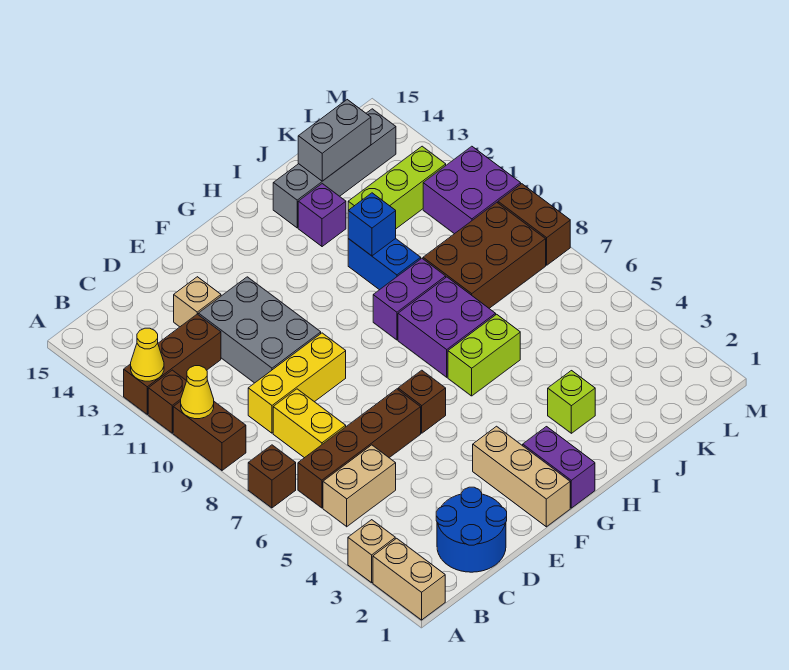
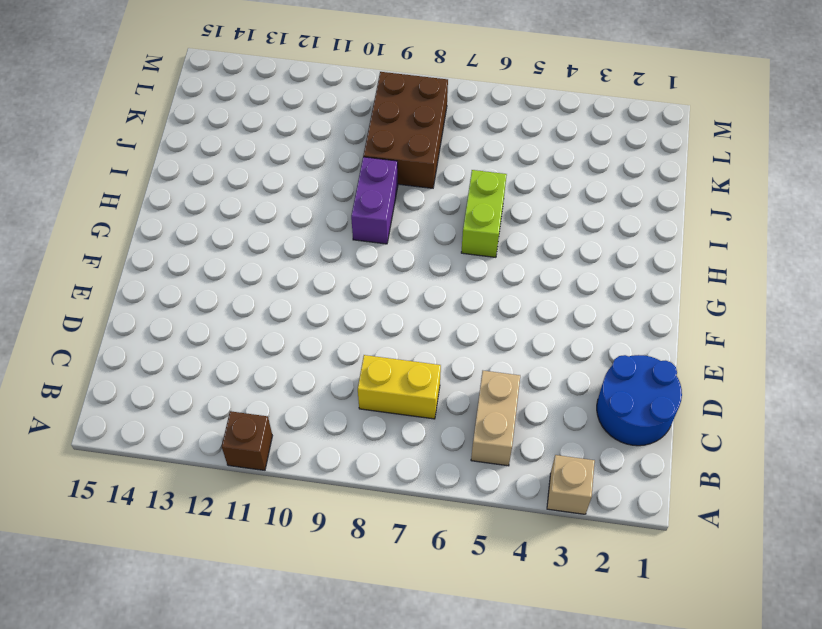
none -> tan brick A1:A2 level 1
none -> brown brick A7 level 1
none -> brown brick A9:A10 level 1
none -> brown brick A12:C12 level 1

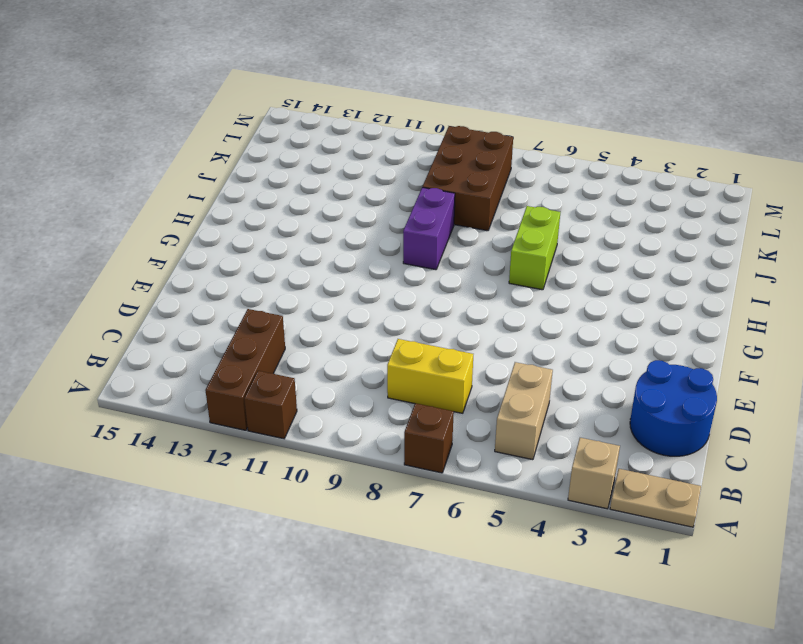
tan plate A1:A2 level 1 -> tan brick A1:A2 level 1
none -> brown brick A9:A10 level 1
none -> brown brick B6:E6 level 1
none -> yellow brick C9:E9 level 1
none -> grey brick D10:E12 level 1

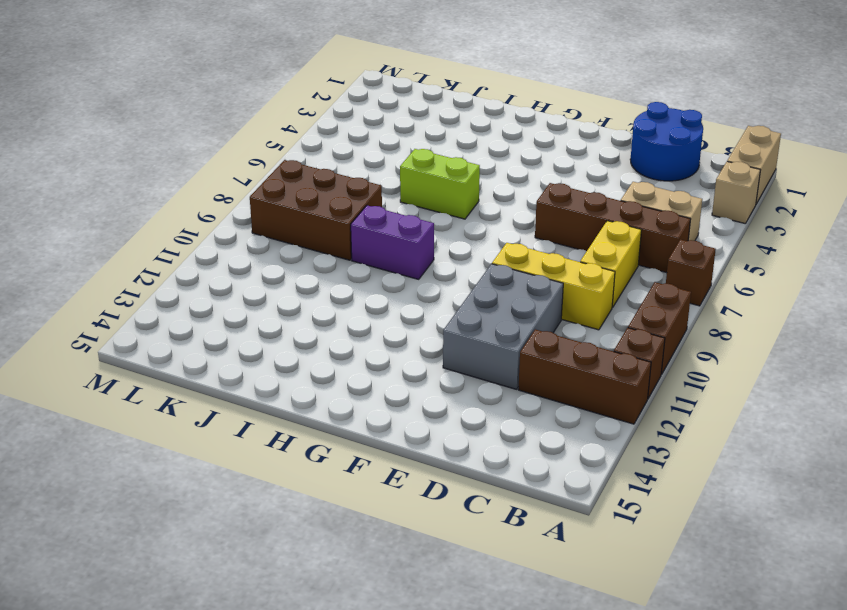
none -> tan brick D13 level 1
none -> tan brick F1:F3 level 1
none -> brown brick F6 level 1
none -> purple brick G1:G2 level 1

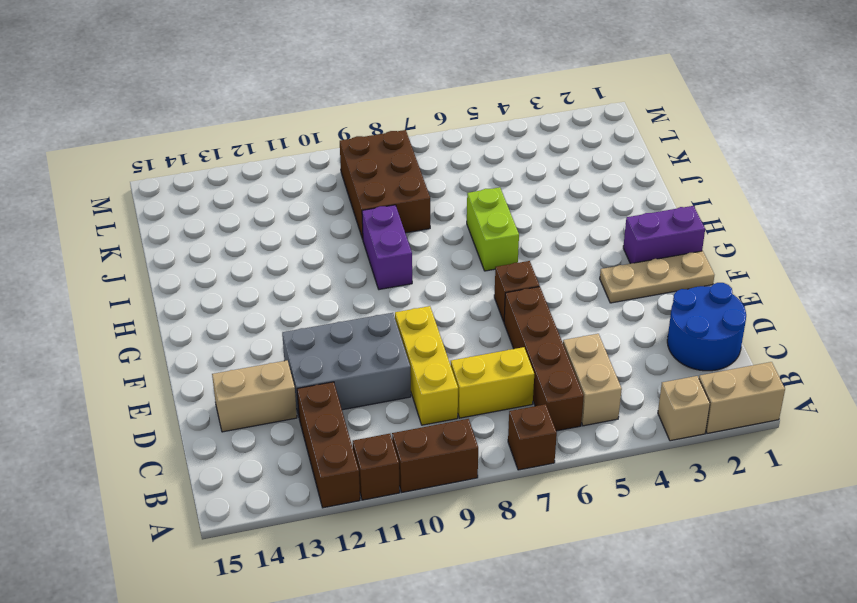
tan brick D13:D14 level 1 -> tan brick D13 level 1
tan plate F1:F3 level 1 -> tan brick F1:F3 level 1
none -> purple brick H7:I8 level 1
none -> lime brick I3 level 1
none -> blue brick I10:I11 level 1
none -> purple brick I13 level 1

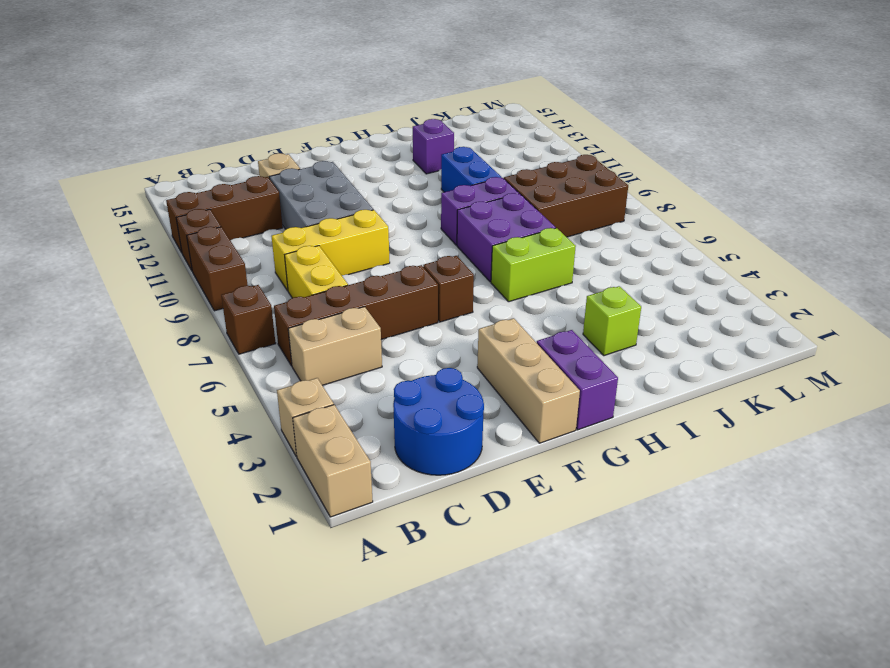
none -> grey brick I14:L14 level 1
none -> lime brick J12:L12 level 1
none -> purple brick L10:M11 level 1
none -> brown brick M8:M9 level 1

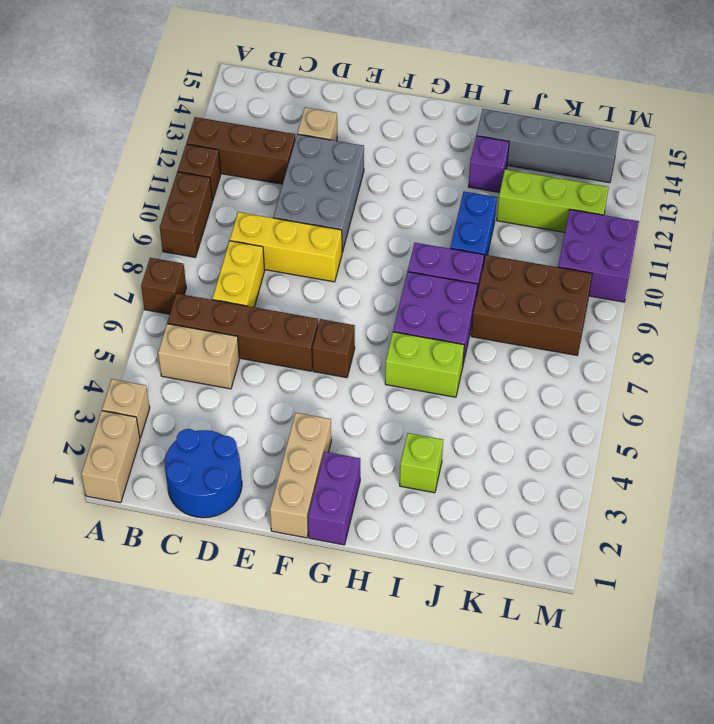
none -> brown brick M8:M9 level 1
none -> yellow cone A10 level 2
none -> yellow cone A12 level 2
none -> blue brick I11 level 2

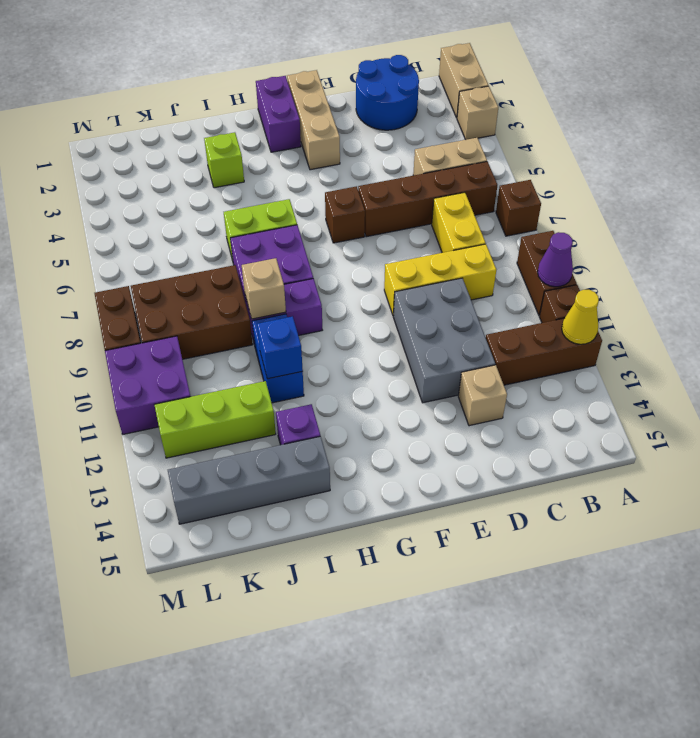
purple cone A10 level 2 -> yellow cone A10 level 2
tan brick I9 level 2 -> none
none -> grey brick J14:K14 level 2

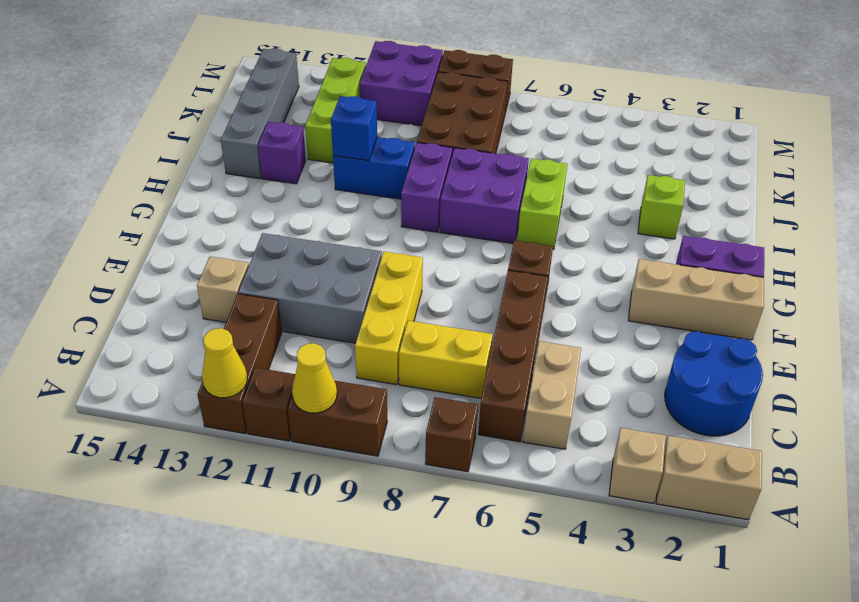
none -> grey brick J14:K14 level 2

